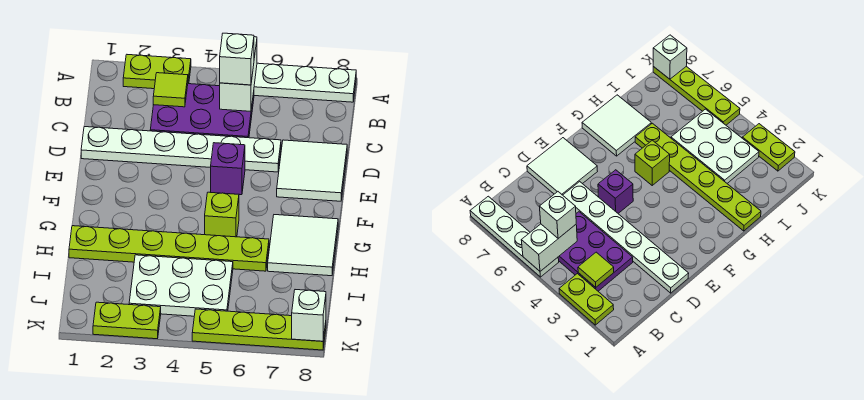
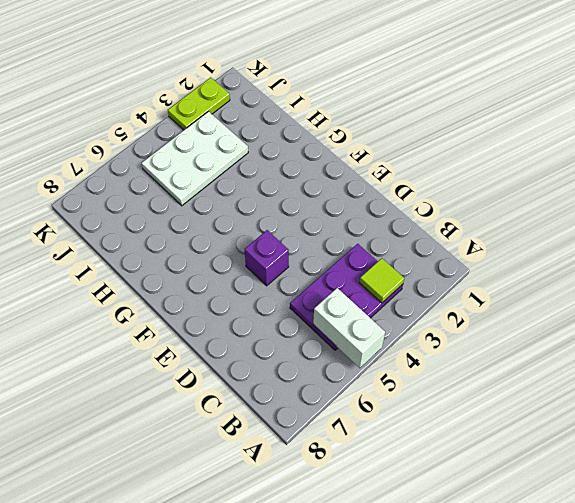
none -> lime plate A2:A3 level 1
none -> white plate A5:A8 level 1
none -> white plate D1:D6 level 1

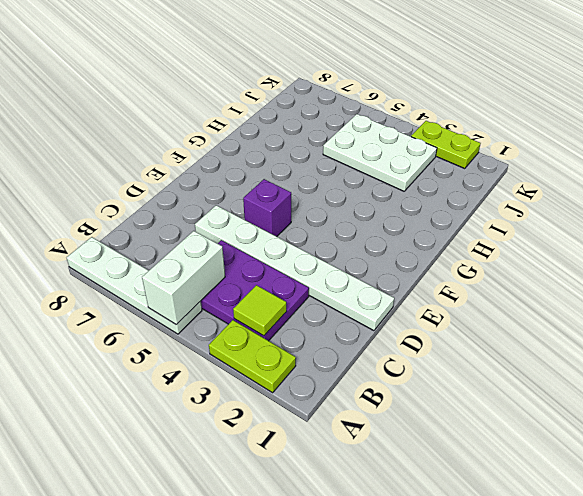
none -> white tile D7:E8 level 1
none -> lime brick G5 level 1
none -> white tile G7:H8 level 1

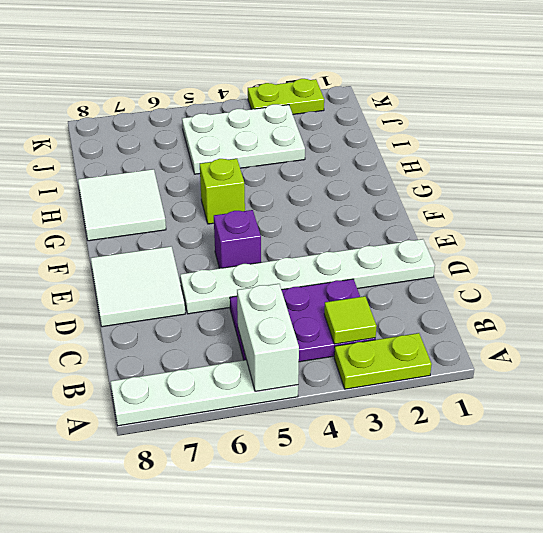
none -> lime plate H1:H6 level 1
none -> lime plate K5:K8 level 1
none -> white brick K8 level 2

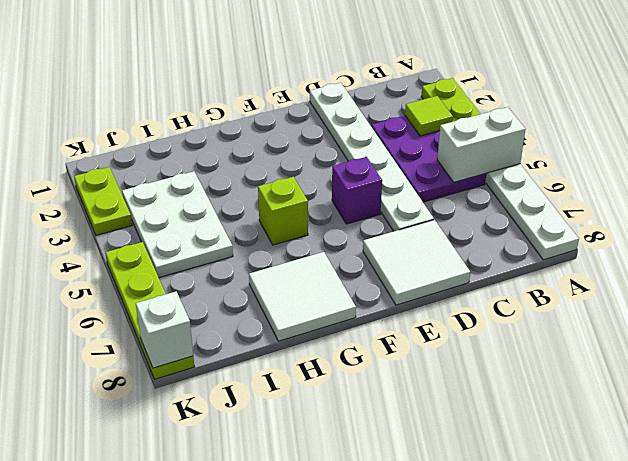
none -> lime plate H1:H6 level 1
none -> white brick B5 level 3

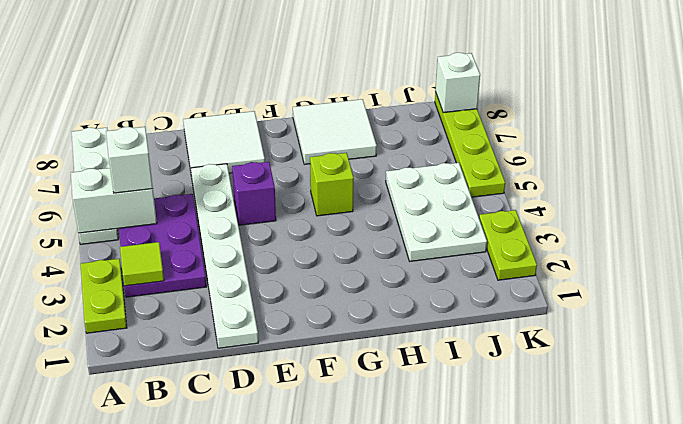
none -> lime plate H1:H6 level 1

